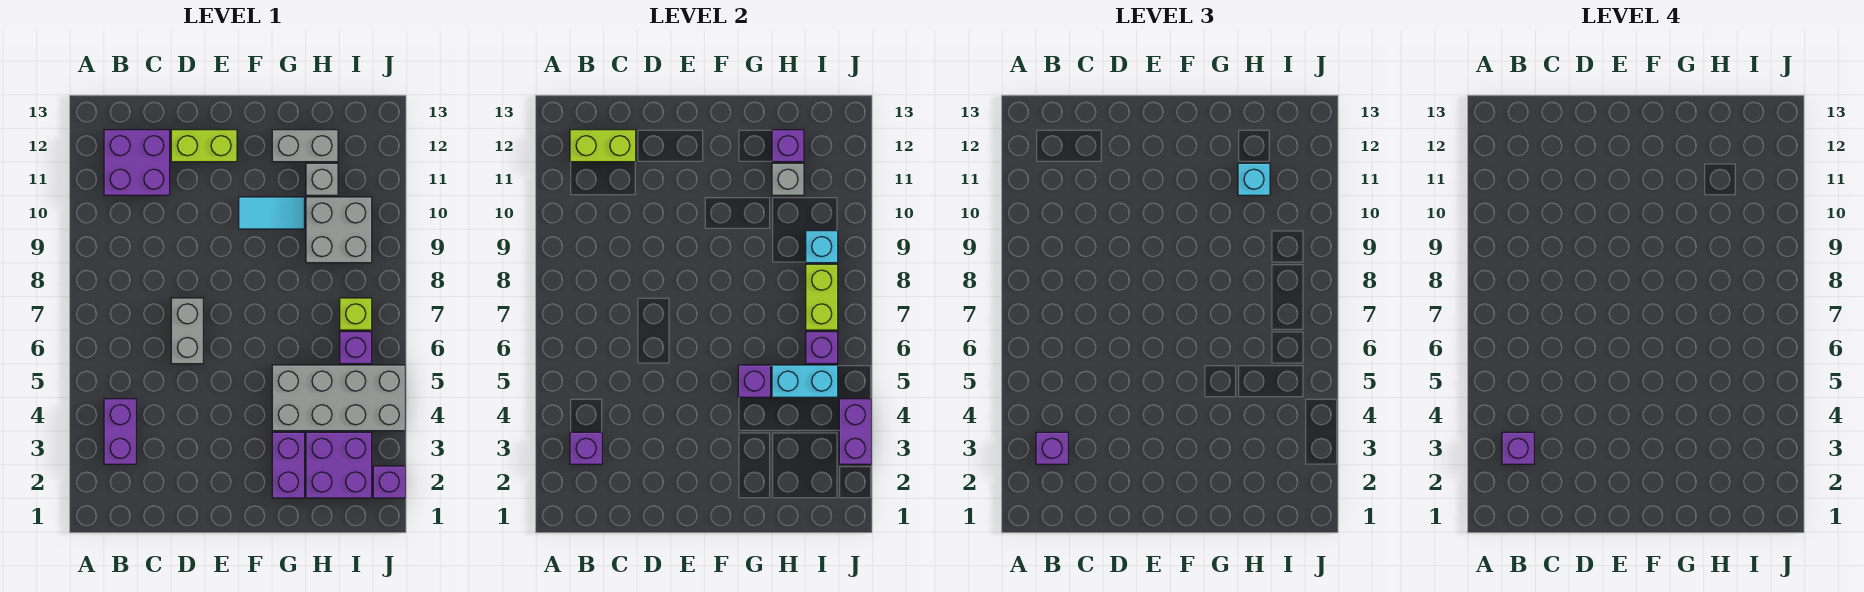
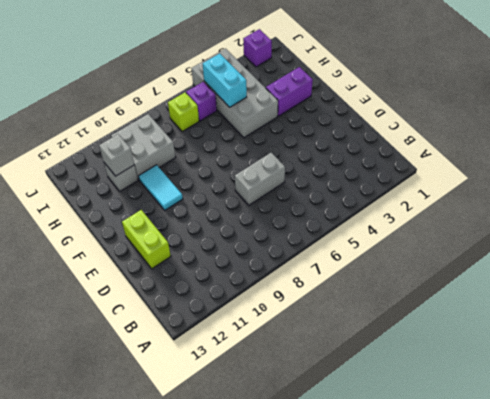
none -> purple brick B3:B4 level 1
none -> purple brick B11:C12 level 1
none -> grey brick G12:H12 level 1

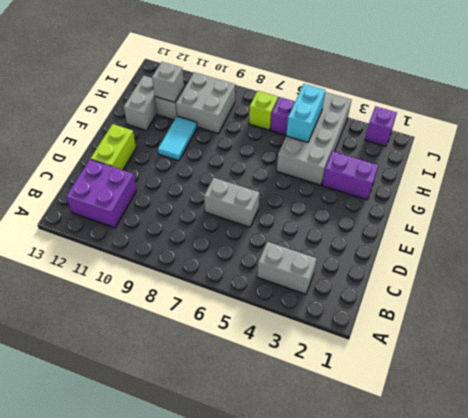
grey brick B3:B4 level 1 -> purple brick B3:B4 level 1
none -> purple brick H2:I3 level 1
none -> purple brick B3 level 2
none -> lime brick B12:C12 level 2

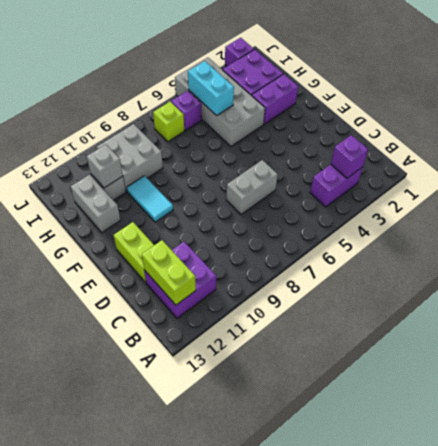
none -> purple brick G5 level 2
none -> purple brick H12 level 2
none -> purple brick I6 level 2

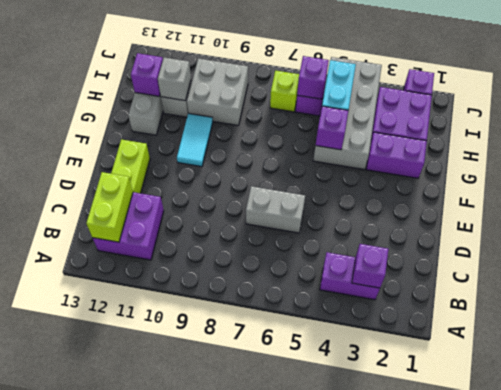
none -> lime brick I7:I8 level 2
none -> cyan brick I9 level 2
none -> purple brick J3:J4 level 2

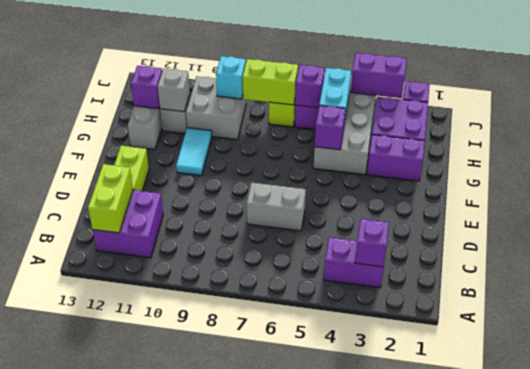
none -> purple brick B3 level 3
none -> cyan brick H11 level 3
none -> purple brick B3 level 4

